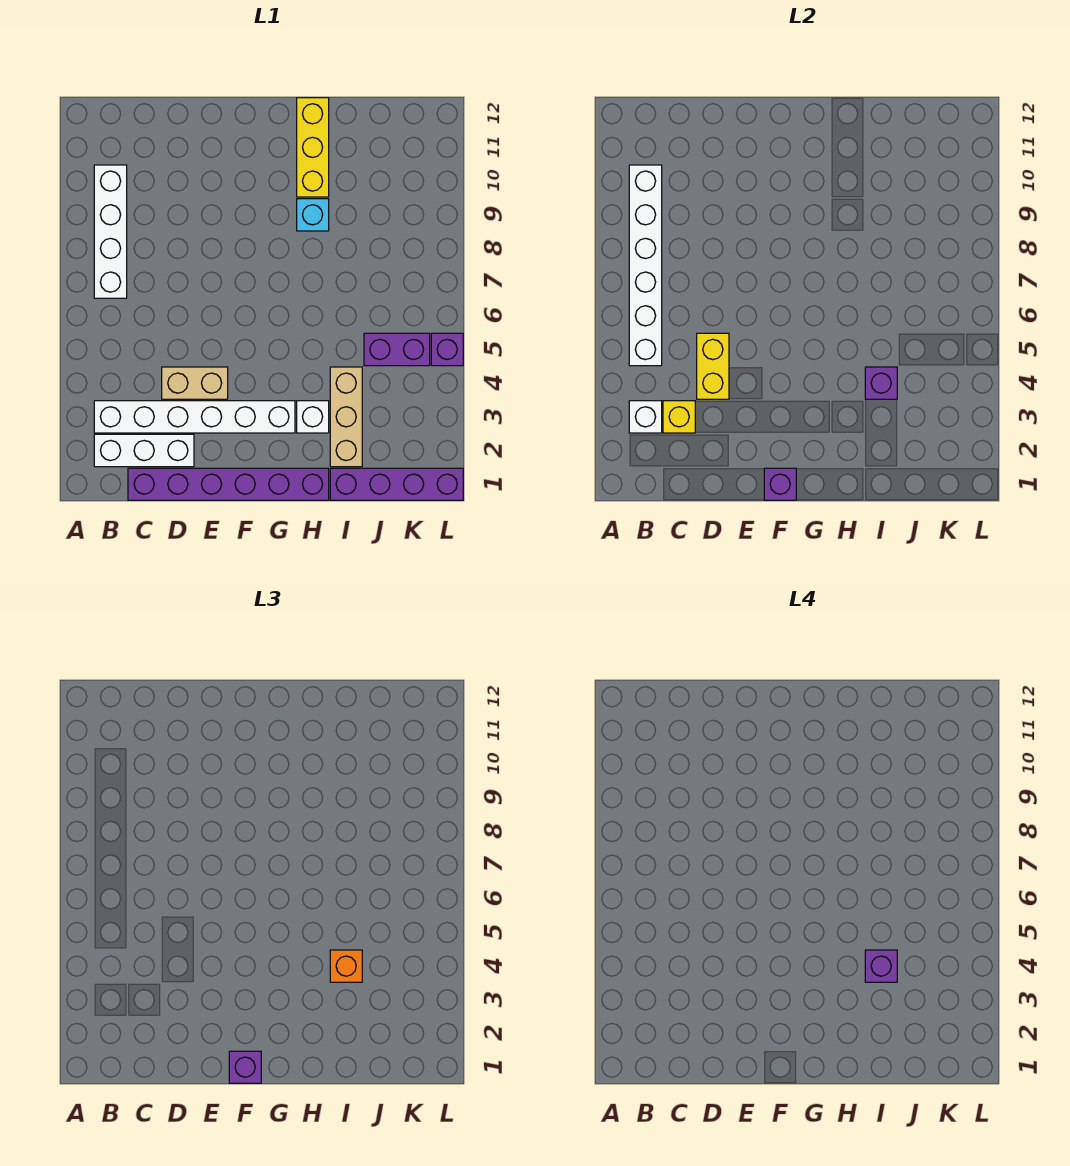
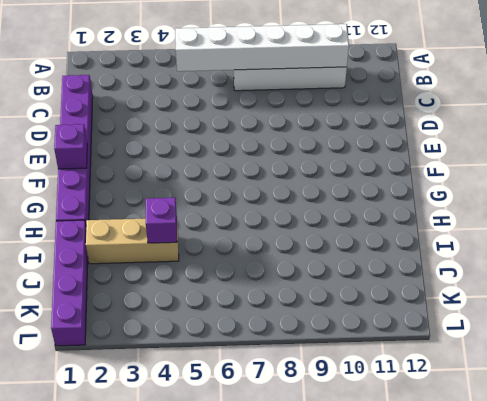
none -> white brick B2:D2 level 1
none -> white brick B3:G3 level 1
none -> tan brick D4:E4 level 1

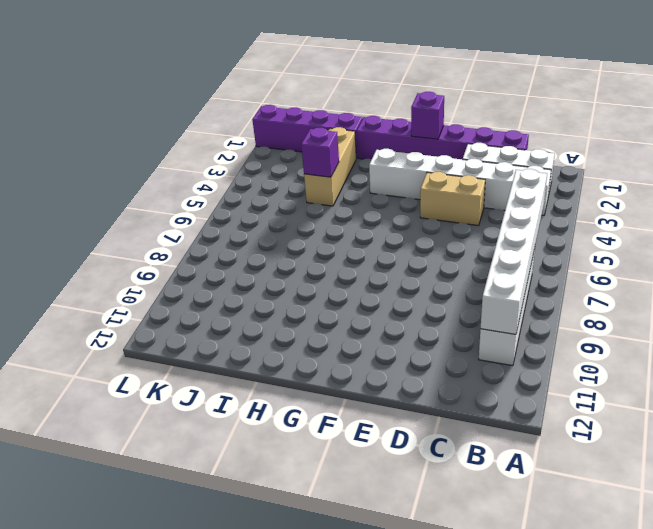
none -> white brick H3 level 1
none -> cyan brick H9 level 1
none -> yellow brick H10:H12 level 1

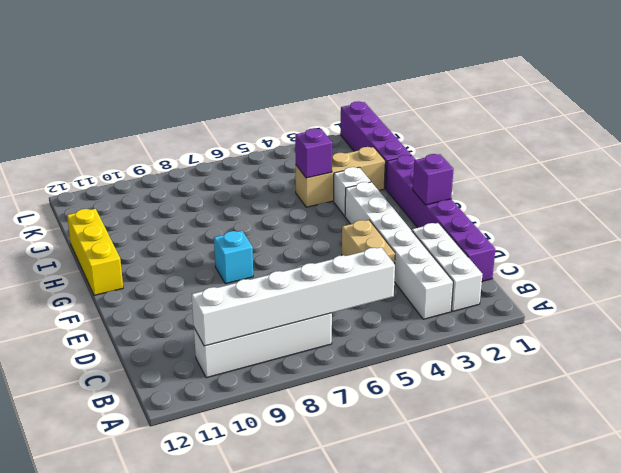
cyan brick F8 level 1 -> cyan brick H9 level 1
yellow brick G12:I12 level 1 -> yellow brick H10:H12 level 1
none -> purple brick J5:K5 level 1
none -> purple brick L5 level 1
none -> white brick B3 level 2

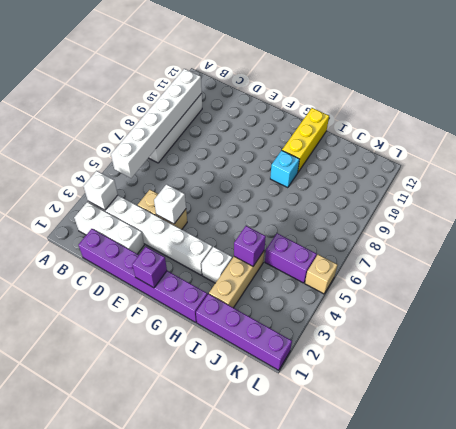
white brick E4 level 2 -> none
tan brick L5 level 1 -> purple brick L5 level 1
none -> yellow brick C3 level 2
none -> yellow brick D4:D5 level 2
none -> purple brick F1 level 3

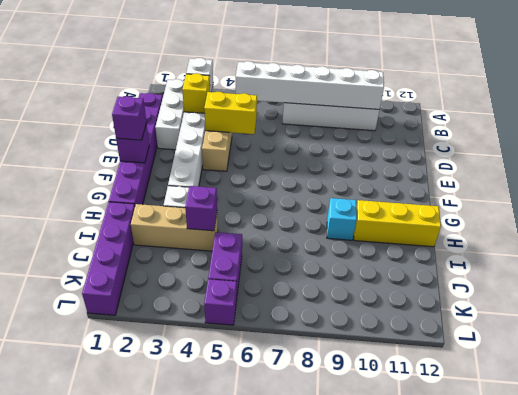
none -> orange brick I4 level 3
none -> purple brick I4 level 4

